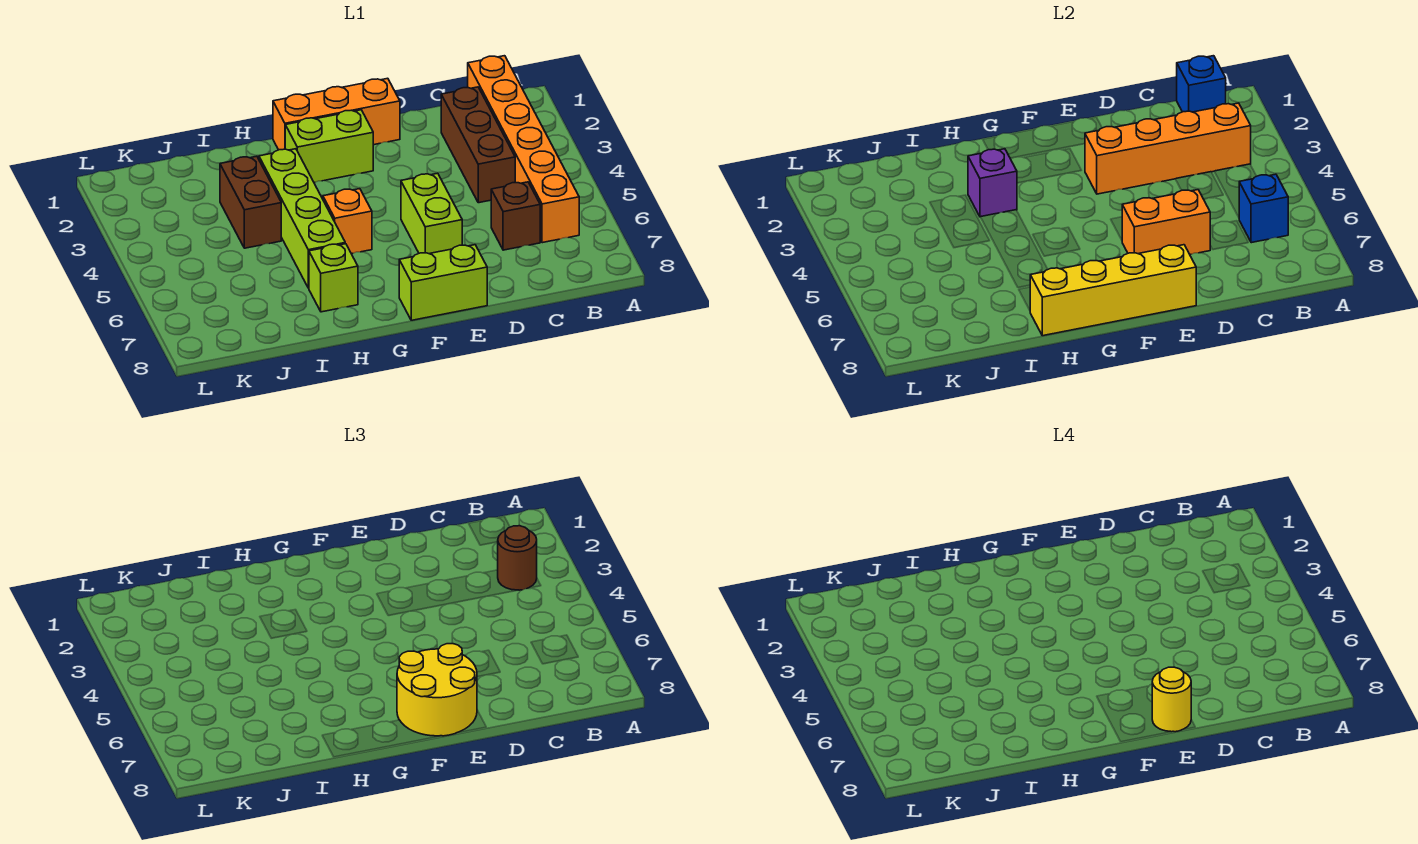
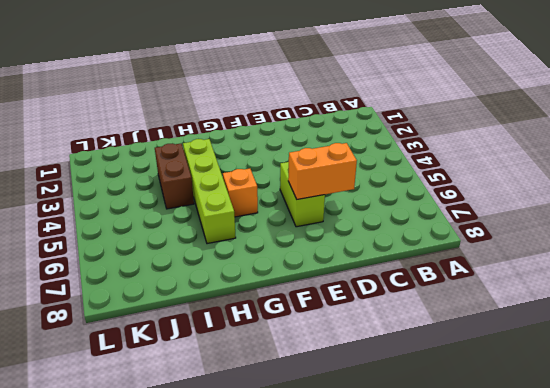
none -> orange brick B1:B6 level 1
none -> brown brick C2:C4 level 1
none -> brown brick C6 level 1

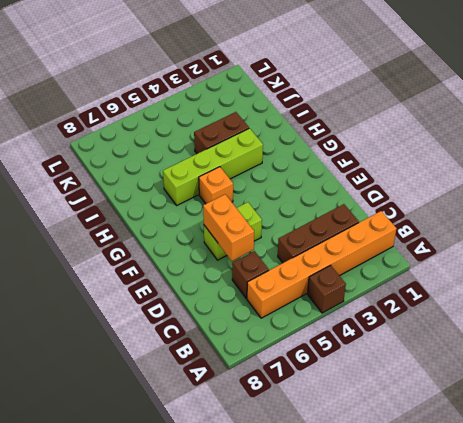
brown brick A4 level 1 -> none
none -> orange brick E1:G1 level 1
none -> lime brick E8:F8 level 1
none -> lime brick F2:G2 level 1

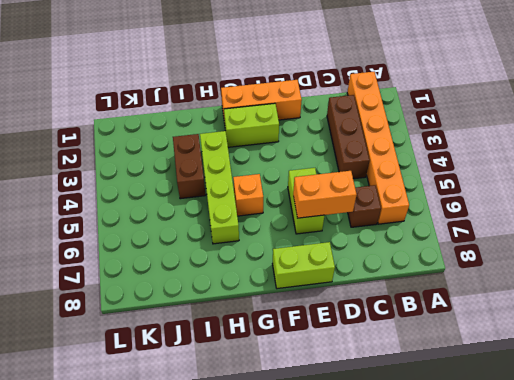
none -> lime brick H7 level 1
none -> blue brick B1 level 2
none -> orange brick B3:E3 level 2

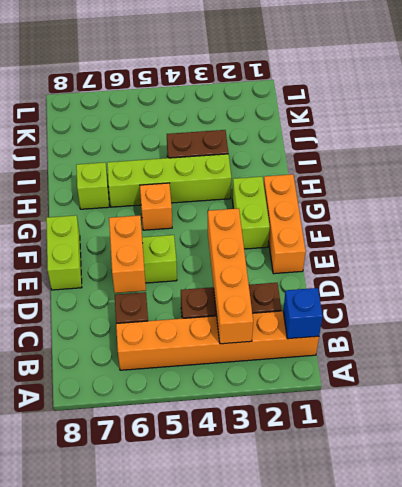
none -> blue brick B6 level 2
none -> yellow brick E8:H8 level 2
none -> purple brick H3 level 2

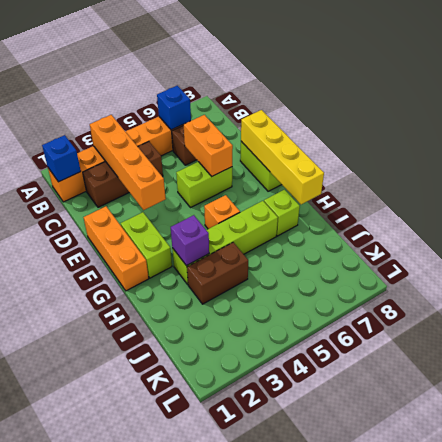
none -> brown round brick B3 level 3
none -> yellow round brick E7:F8 level 3
none -> yellow round brick E8 level 4

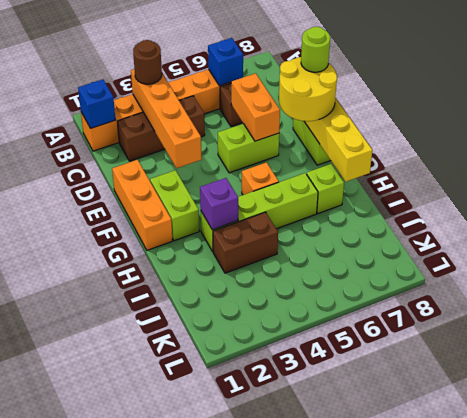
lime round brick E8 level 4 -> yellow round brick E8 level 4

